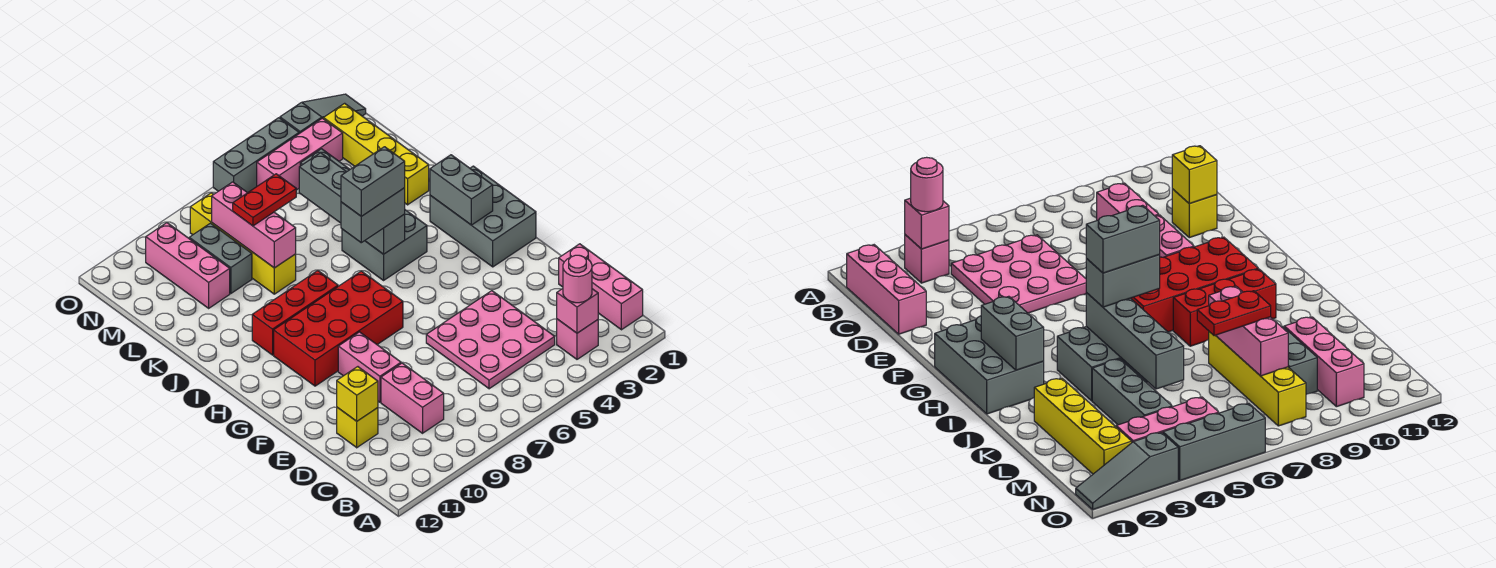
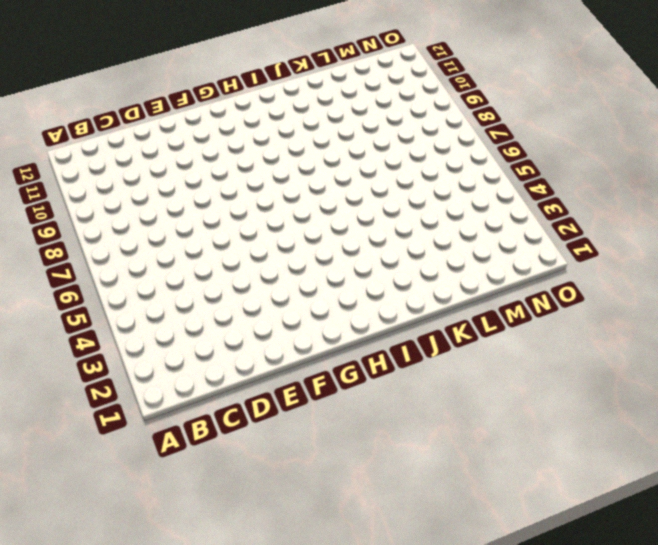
none -> pink brick B1:D1 level 1
none -> pink brick B3 level 1
none -> pink plate C4:E6 level 1

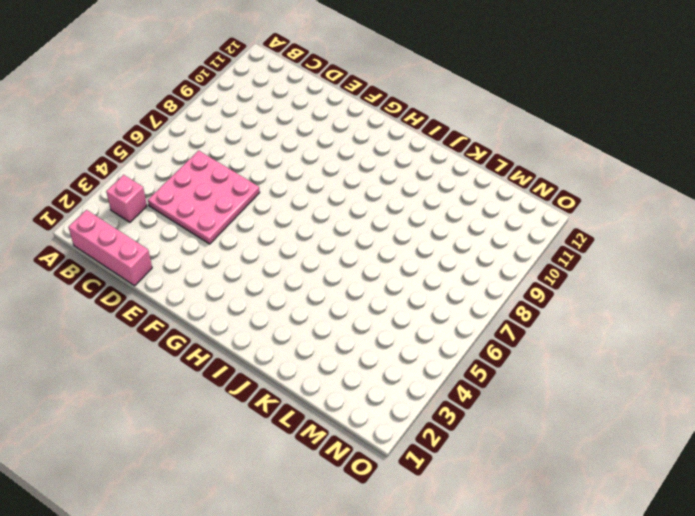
none -> pink brick C9:D9 level 1
none -> yellow brick D11 level 1
none -> pink brick E9:F9 level 1

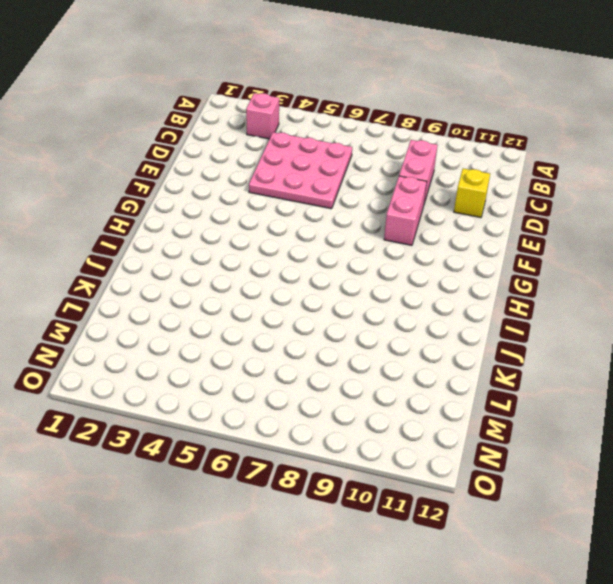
none -> pink brick B1:D1 level 1
none -> grey brick G1:I2 level 1
none -> red brick G7:H10 level 1

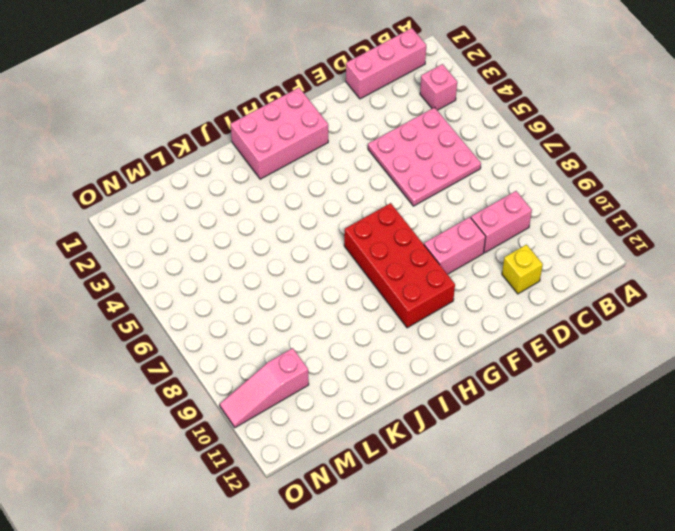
pink brick G1:I2 level 1 -> grey brick G1:I2 level 1
pink slope M10:O10 level 1 top M -> pink brick L10:N10 level 1
none -> grey brick I4:J5 level 1
none -> red brick I8:I10 level 1
none -> yellow brick K2:N2 level 1

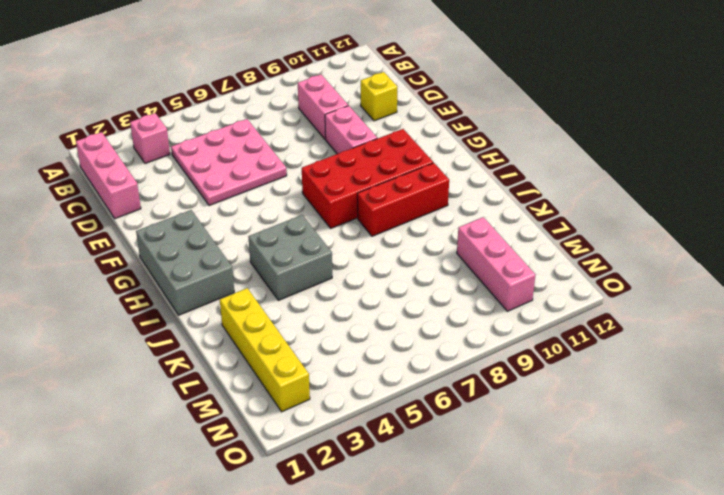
none -> grey brick K4:M4 level 1
none -> yellow brick K8:N8 level 1
none -> grey brick L9:M9 level 1

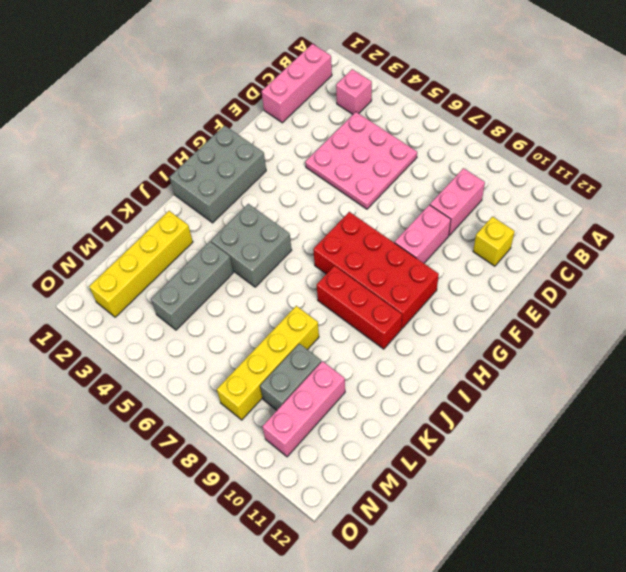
none -> pink brick N3:N5 level 1
none -> grey slope O1:O3 level 1 top 3
none -> grey brick O4:O6 level 1

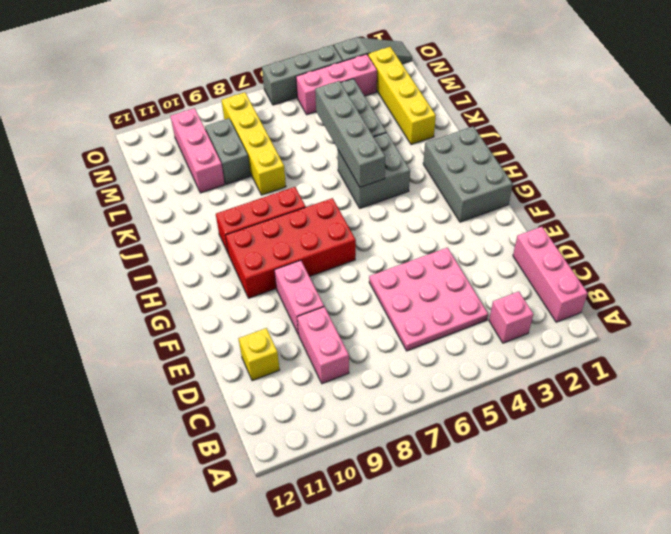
none -> pink brick B3 level 2
none -> yellow brick D11 level 2
none -> grey brick H2:I2 level 2

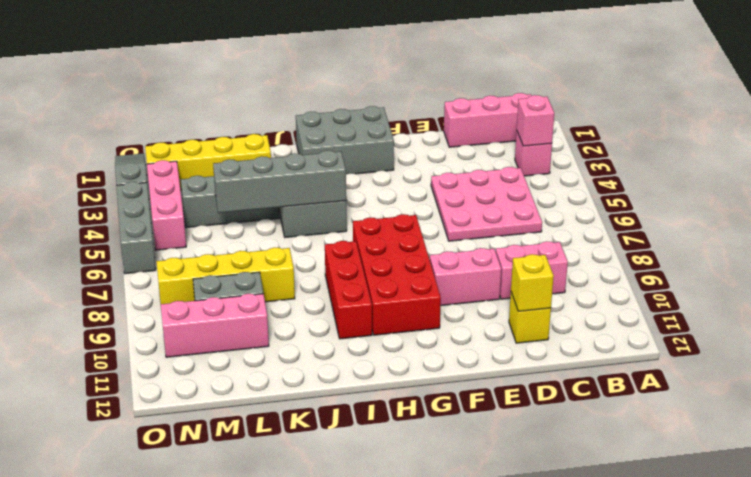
none -> grey brick H2:I2 level 2
none -> pink brick K8:M8 level 2
none -> pink round brick B3 level 3

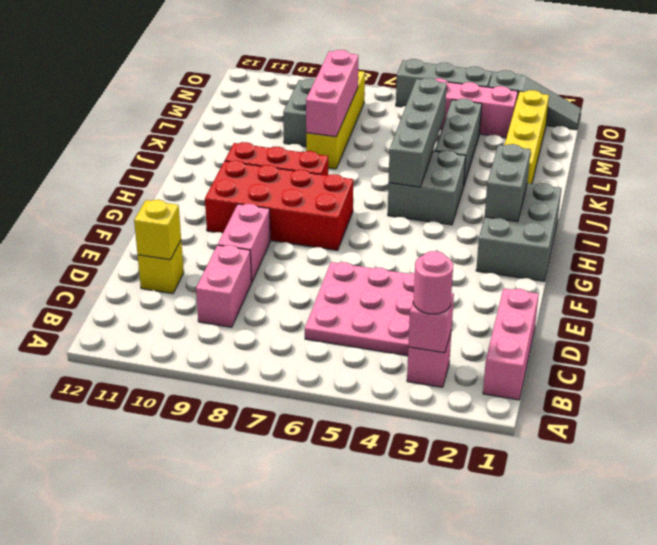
none -> pink brick L10:N10 level 1
none -> grey brick I5:I6 level 3
none -> red plate L7:L8 level 3

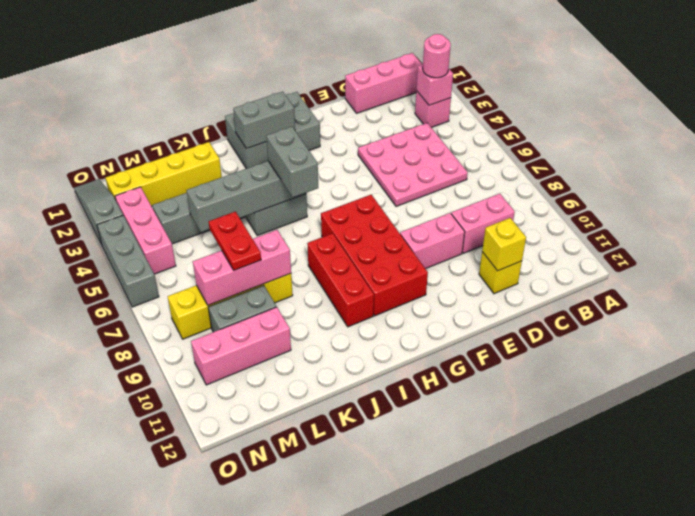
none -> grey brick I5:I6 level 4

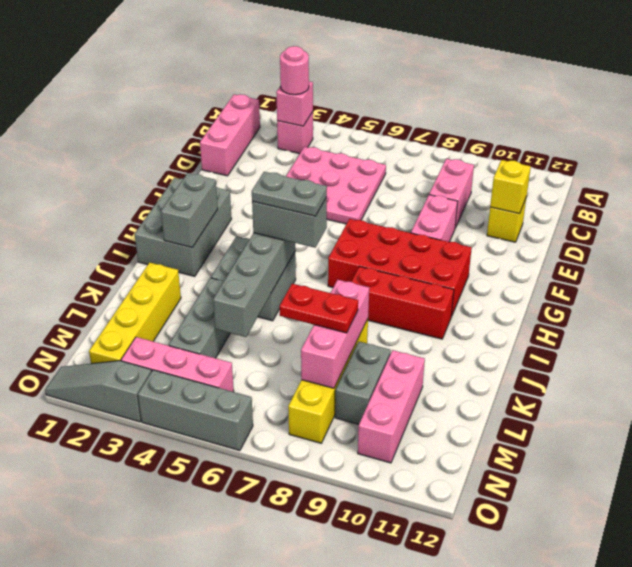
grey plate I5:I6 level 4 -> grey brick I5:I6 level 4

